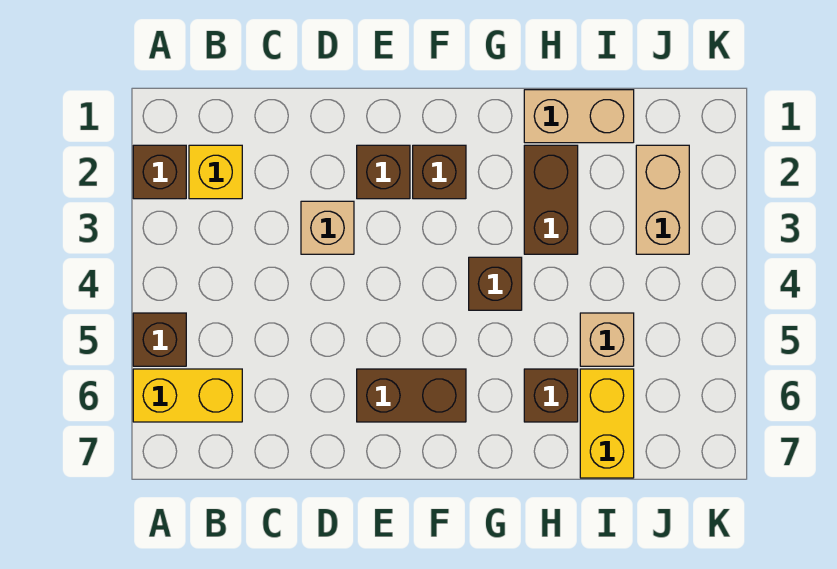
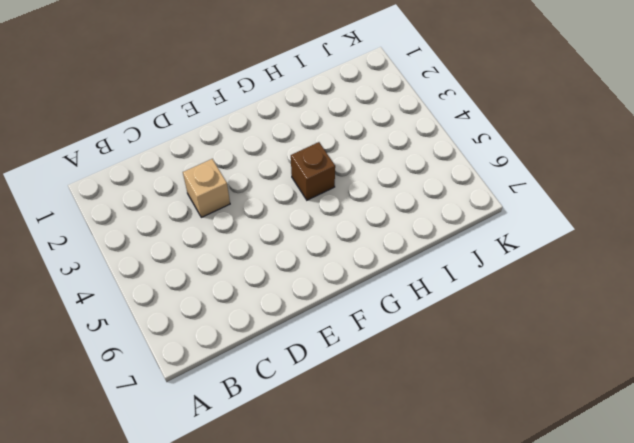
none -> brown brick A2 level 1
none -> brown brick A5 level 1
none -> yellow brick A6:B6 level 1

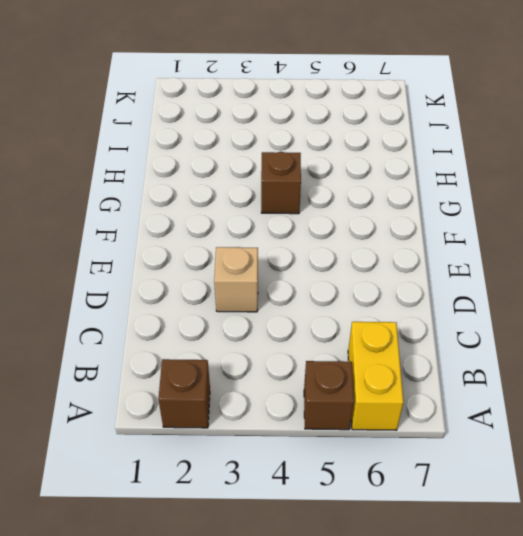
none -> yellow brick B2 level 1
none -> brown brick E2 level 1
none -> brown brick E6:F6 level 1

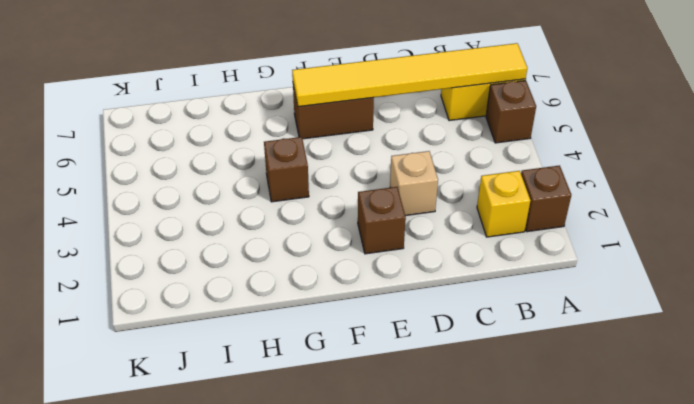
yellow tile A6:F6 level 2 -> none
none -> brown brick F2 level 1
none -> tan brick H1:I1 level 1
none -> brown brick H2:H3 level 1

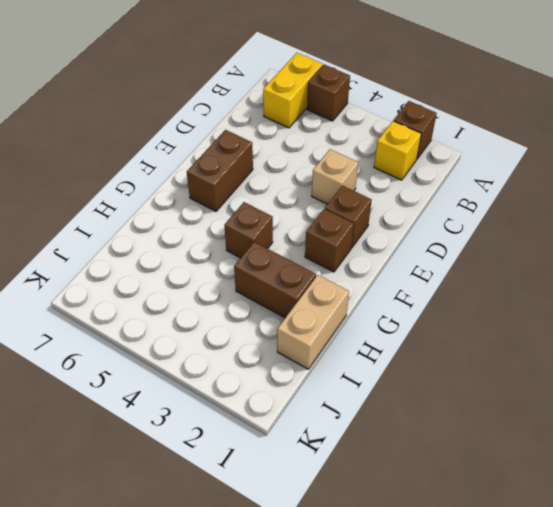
none -> brown brick H6 level 1
none -> tan brick I5 level 1
none -> yellow brick I6:I7 level 1

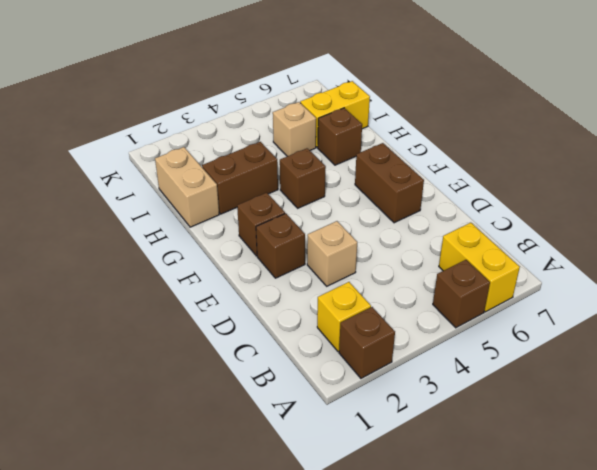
none -> tan brick J2:J3 level 1

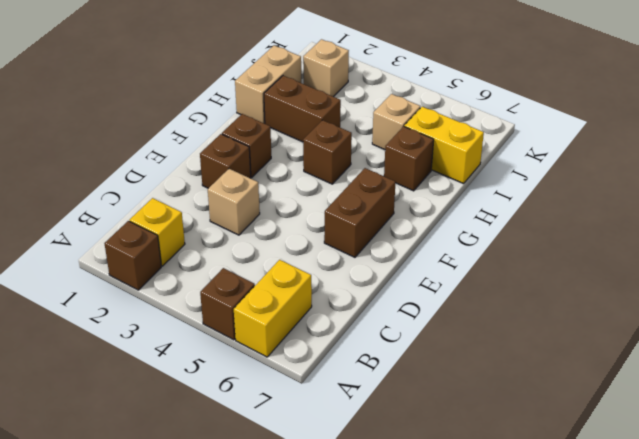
tan brick J2 level 1 -> tan brick J2:J3 level 1

